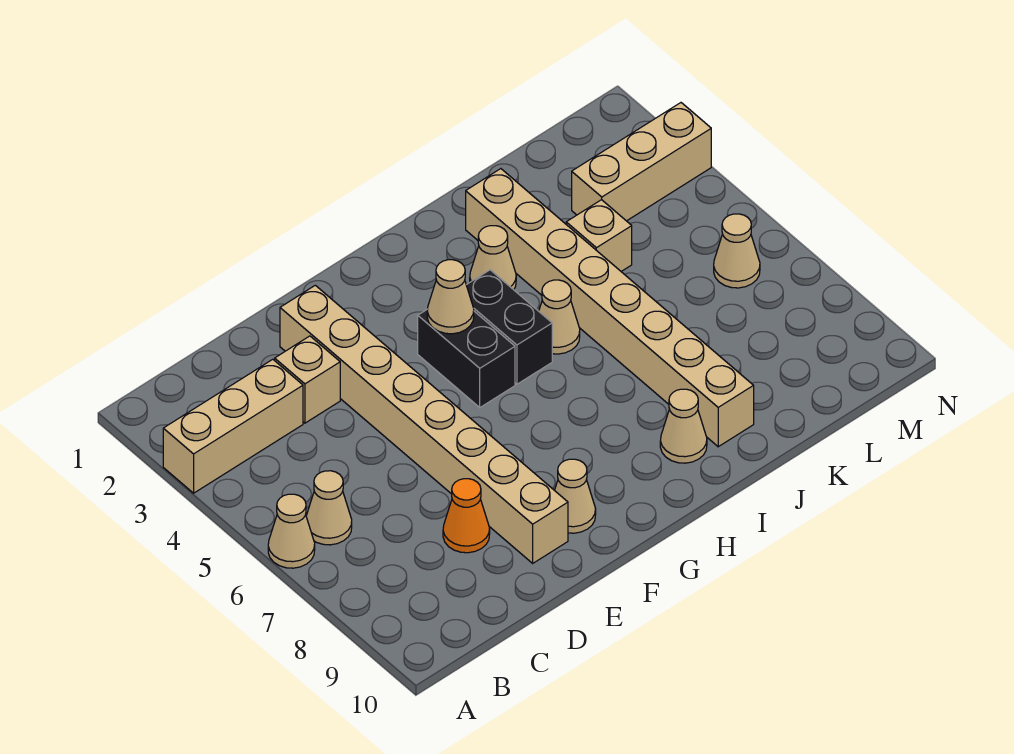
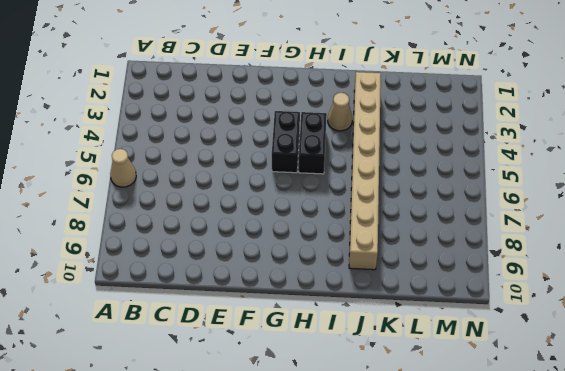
none -> tan brick A3:C3 level 1
none -> tan cone B6 level 1
none -> tan brick D3 level 1

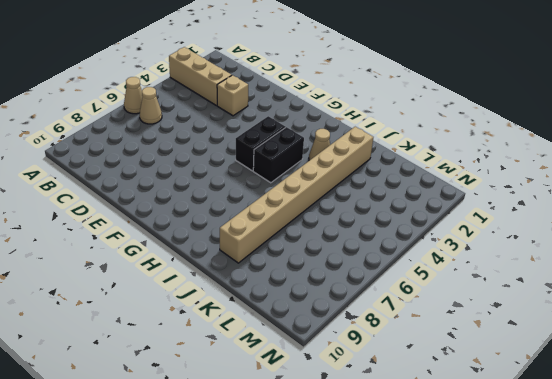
none -> orange cone D8 level 1
none -> tan brick E2:E9 level 1
none -> tan cone F9 level 1

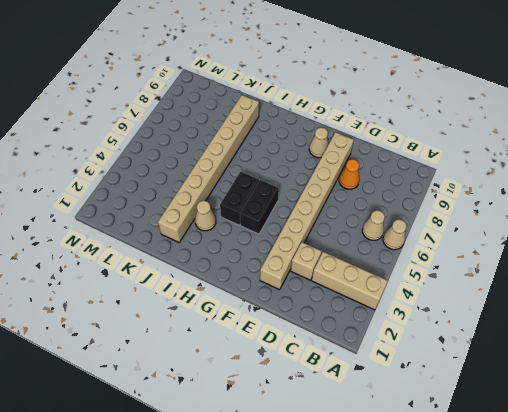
none -> tan cone I5 level 1
none -> tan cone I9 level 1
none -> tan brick K4 level 1

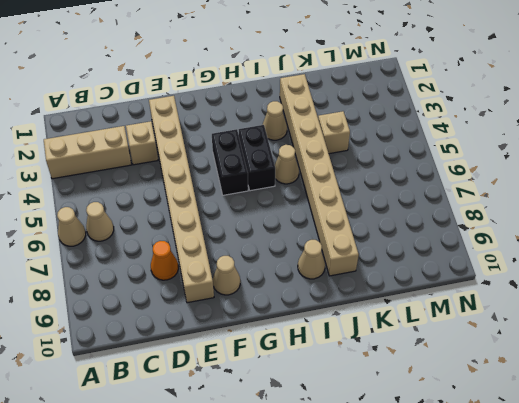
none -> tan brick L3:N3 level 1
none -> tan cone M6 level 1
none -> tan cone G4 level 2

